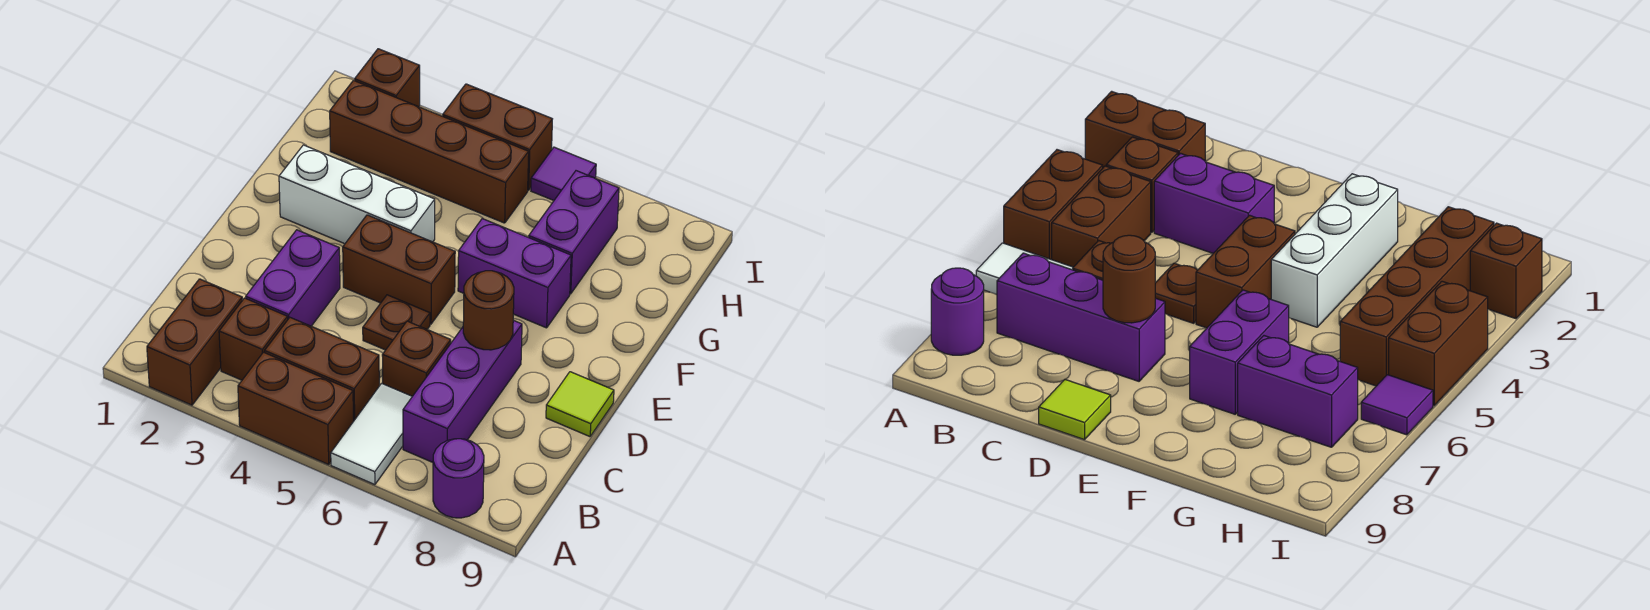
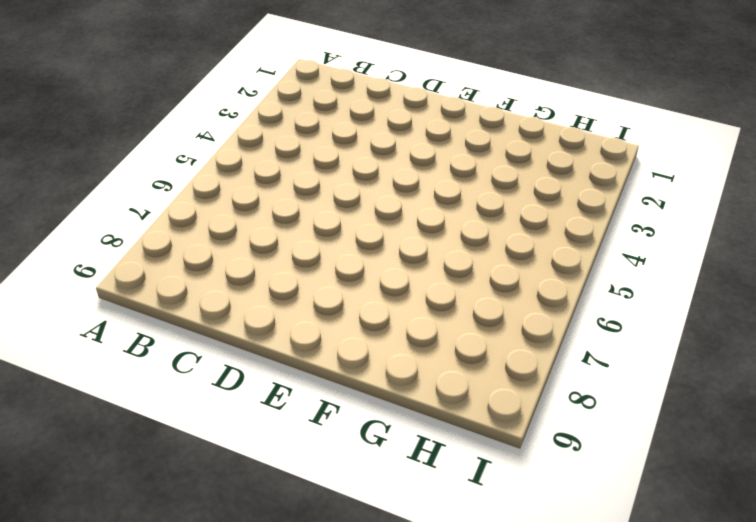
none -> brown brick A2:B2 level 1
none -> brown brick A4:A5 level 1
none -> white tile A6:B6 level 1

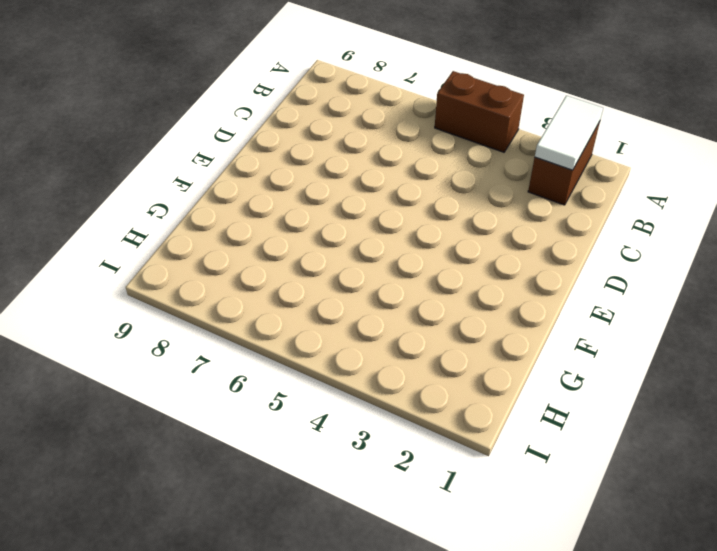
white tile A2:B2 level 2 -> white tile A6:B6 level 1
none -> purple round brick A8 level 1
none -> brown brick B3 level 1
none -> brown brick B4:B5 level 1

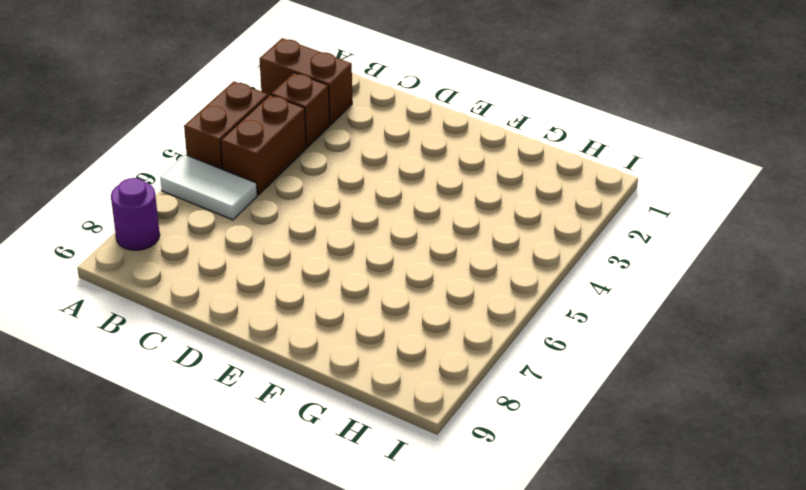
none -> purple brick B7:D7 level 1
none -> purple brick C3:D3 level 1
none -> brown brick C6 level 1

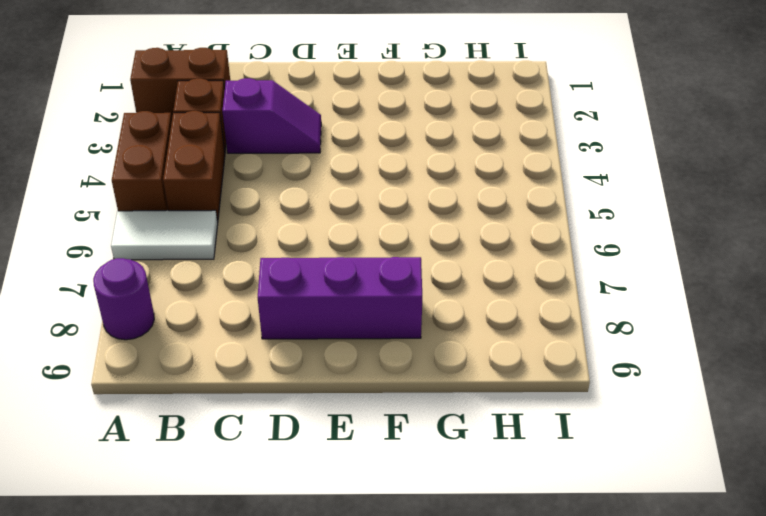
purple slope C3:D3 level 1 top C -> purple brick C3:D3 level 1
purple brick D8:F8 level 1 -> purple brick B7:D7 level 1
none -> brown brick C6 level 1
none -> brown plate D5 level 1
none -> lime tile D9 level 1

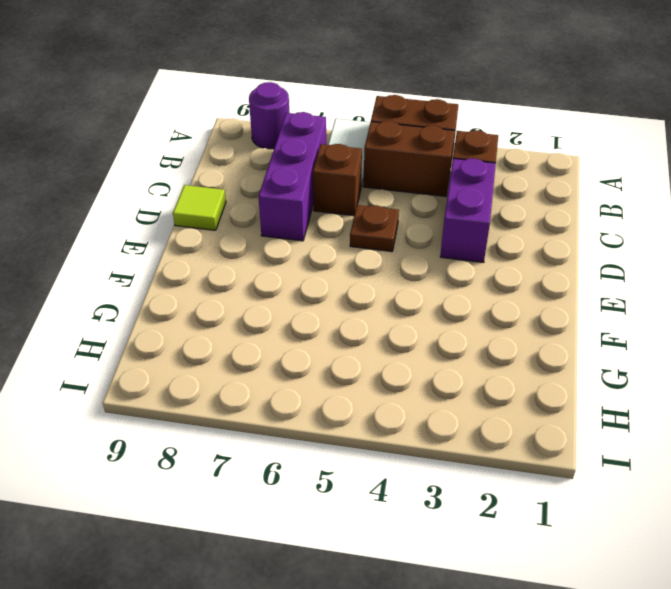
none -> brown brick A2:B2 level 1
none -> brown brick E4:E5 level 1
none -> white brick F2:F4 level 1

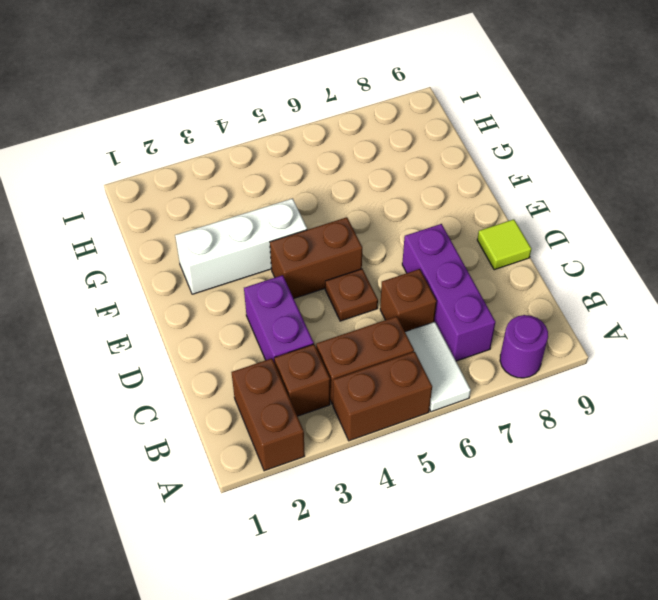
none -> purple brick F6:F7 level 1
none -> purple brick G7:H7 level 1
none -> brown brick H2:H5 level 1

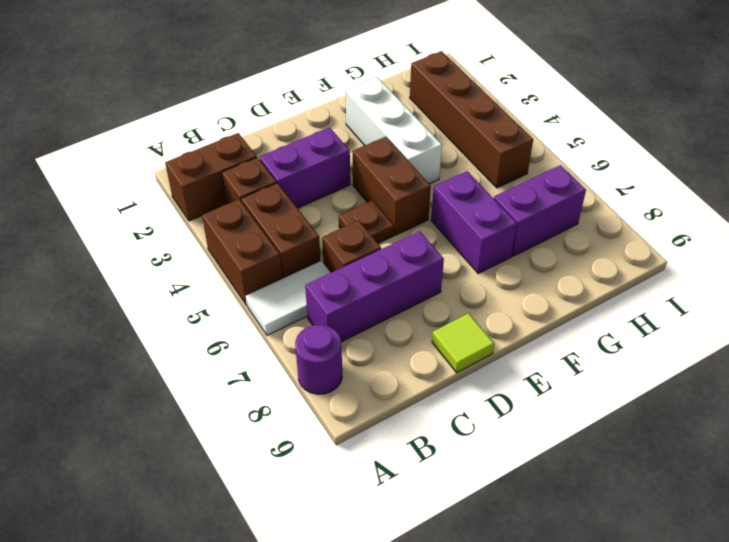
none -> brown brick I2 level 1
none -> brown brick I4:I5 level 1
none -> purple tile I6 level 1

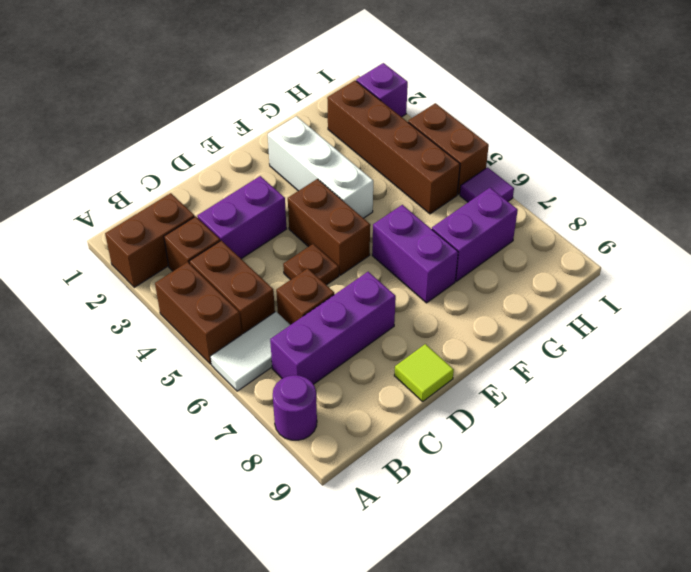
purple brick I2 level 1 -> brown brick I2 level 1
none -> brown round brick D7 level 2

